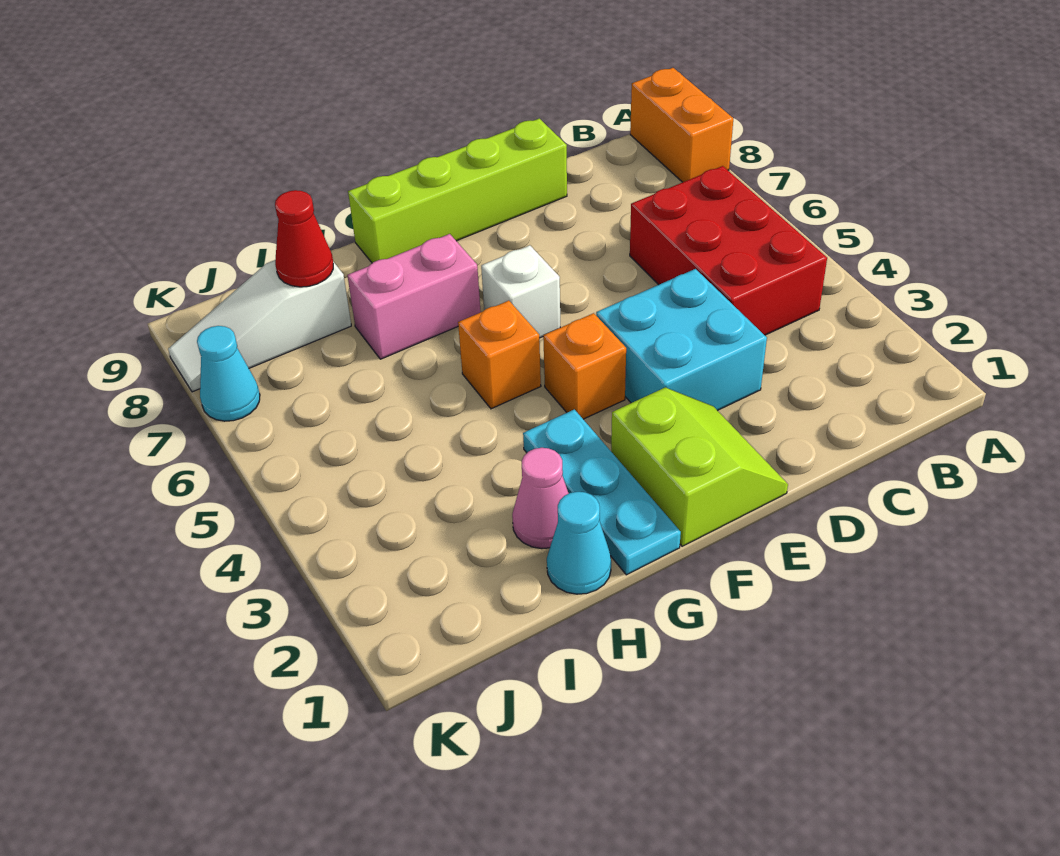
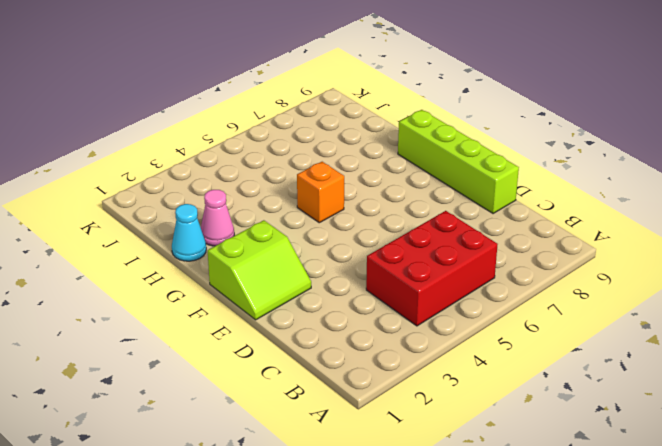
none -> orange brick A8:A9 level 1
none -> cyan brick D3:E4 level 1
none -> orange brick F4 level 1

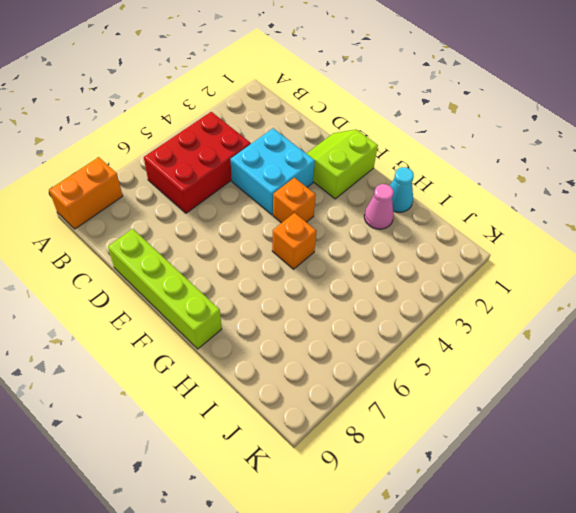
none -> white brick F6 level 1
none -> cyan plate G1:G3 level 1
none -> pink brick G7:H7 level 1

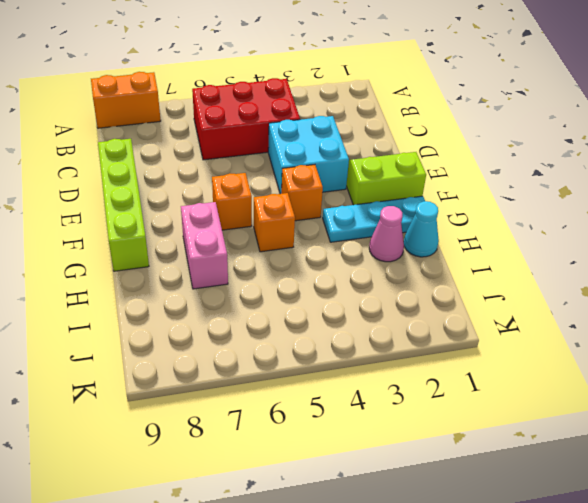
orange brick F6 level 1 -> white brick F6 level 1
none -> white slope I8:K8 level 1 top I
none -> cyan cone K7 level 1
none -> red cone I8 level 2

